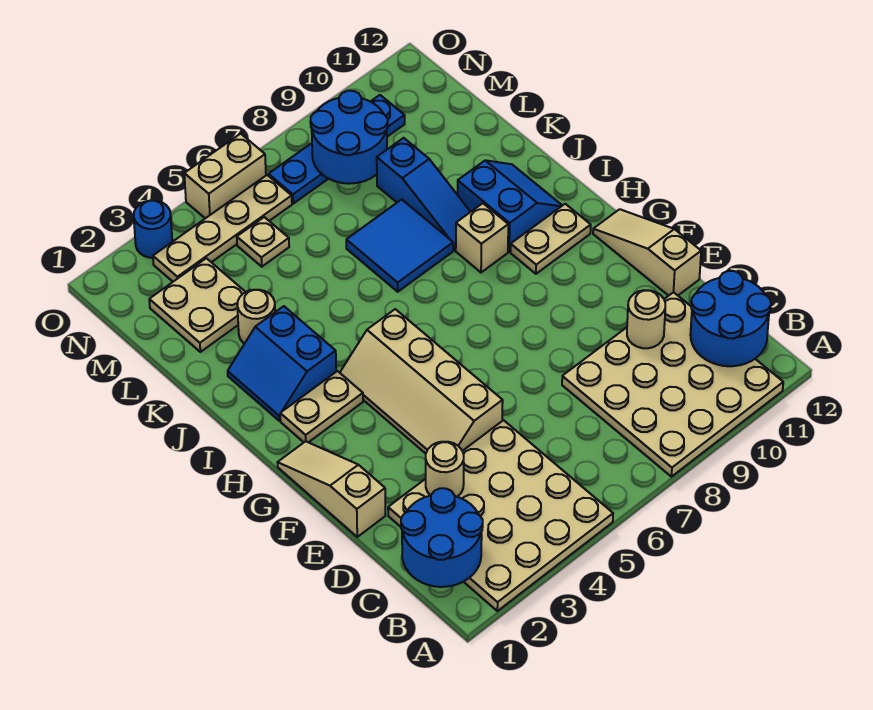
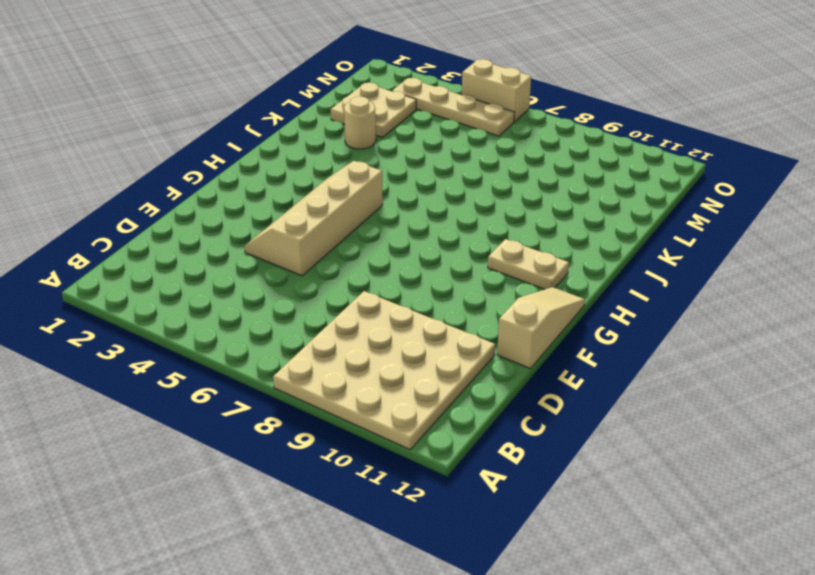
none -> tan plate A2:D5 level 1
none -> tan slope E1:G1 level 1 top E
none -> tan plate H2:H3 level 1

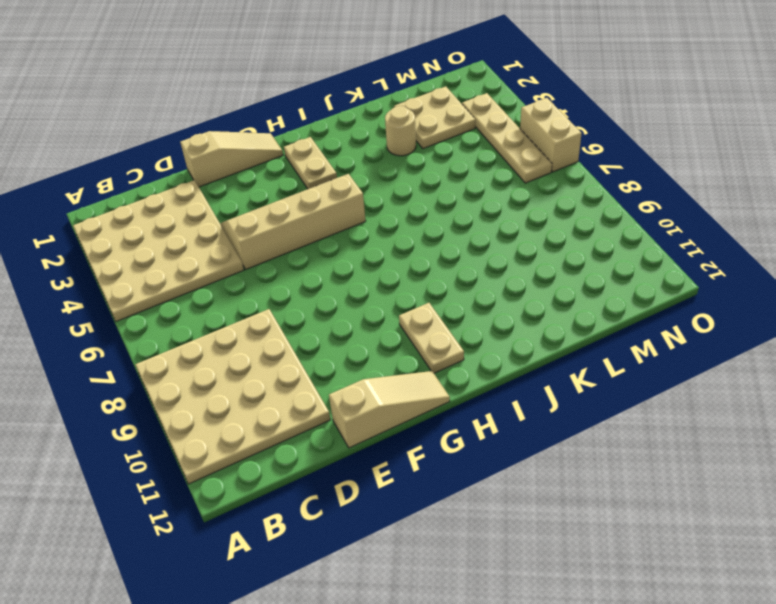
none -> blue slope I2:J3 level 1 top 3
none -> tan brick I9 level 1
none -> blue slope I10:J11 level 1 top 10

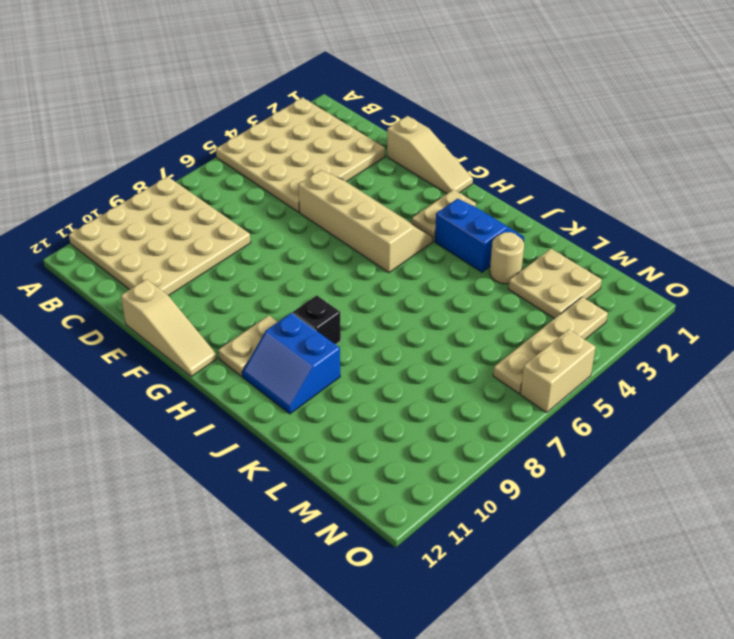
black brick I9 level 1 -> tan brick I9 level 1
none -> blue tile J7:K8 level 1
none -> blue slope J9:L9 level 1 top L
none -> tan plate M5 level 1

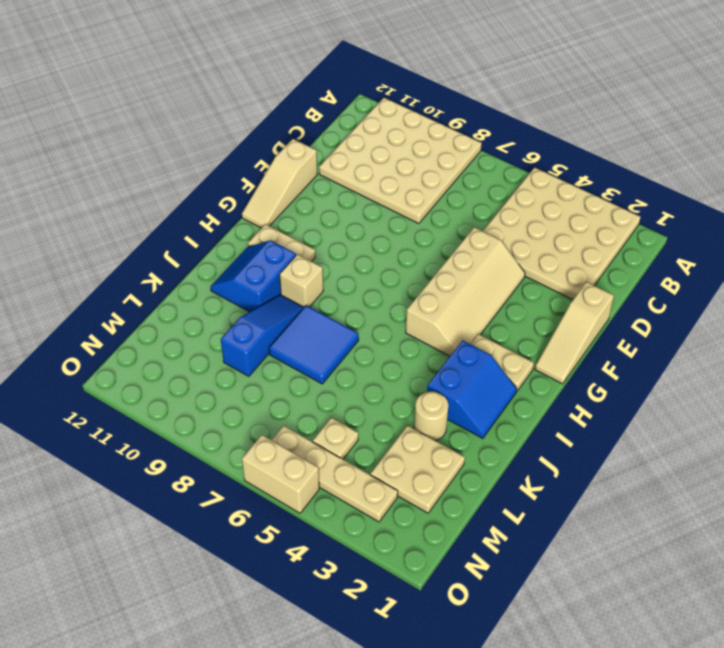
none -> blue plate N7:N10 level 1
none -> blue round brick O3 level 1
none -> blue round brick B1:C2 level 2

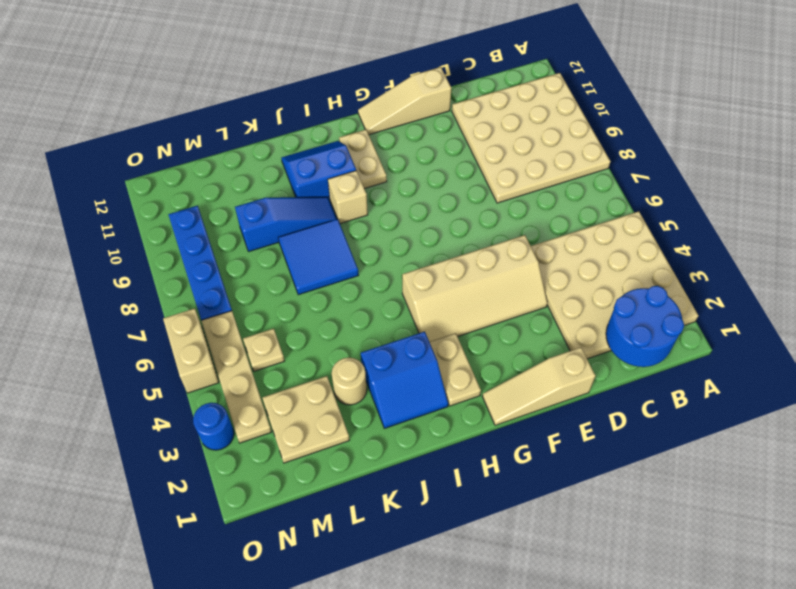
none -> blue round brick B11:C12 level 2
none -> tan round brick D3 level 2
none -> tan round brick D10 level 2

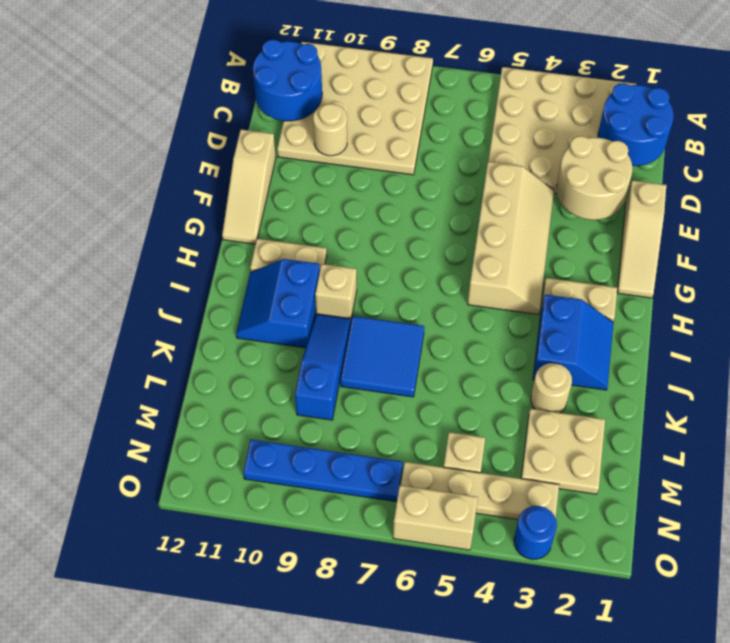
tan round brick D2:E3 level 2 -> tan round brick D3 level 2
none -> blue round brick M8:N9 level 2

